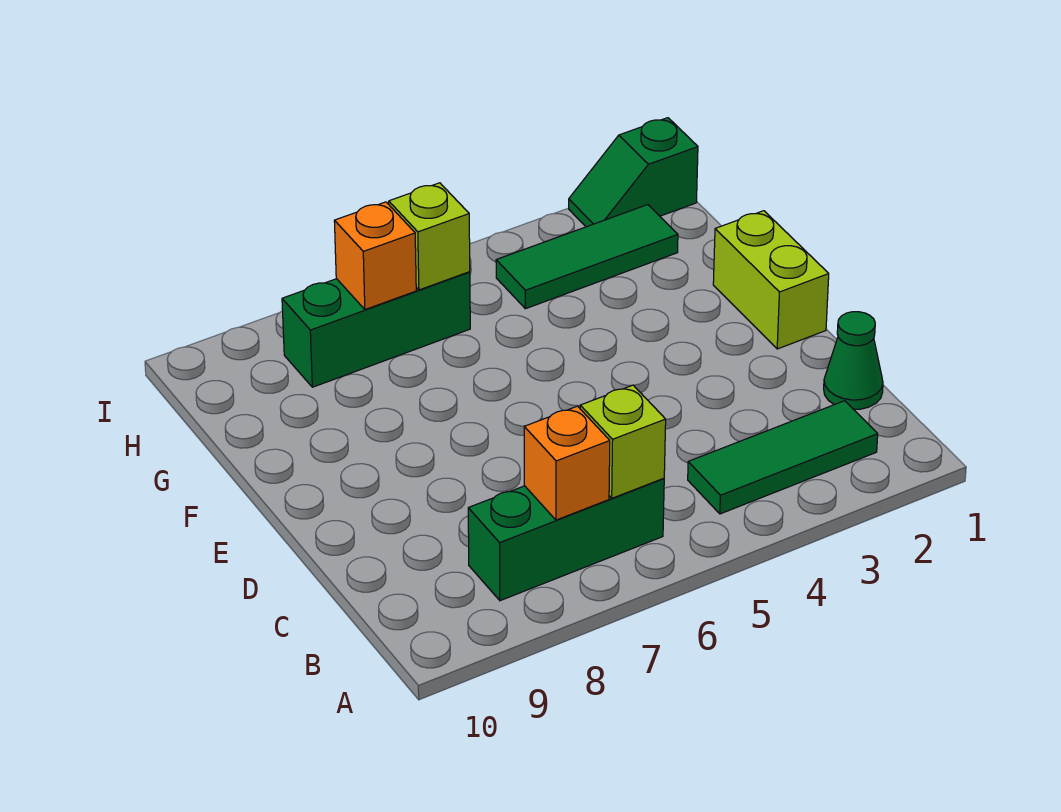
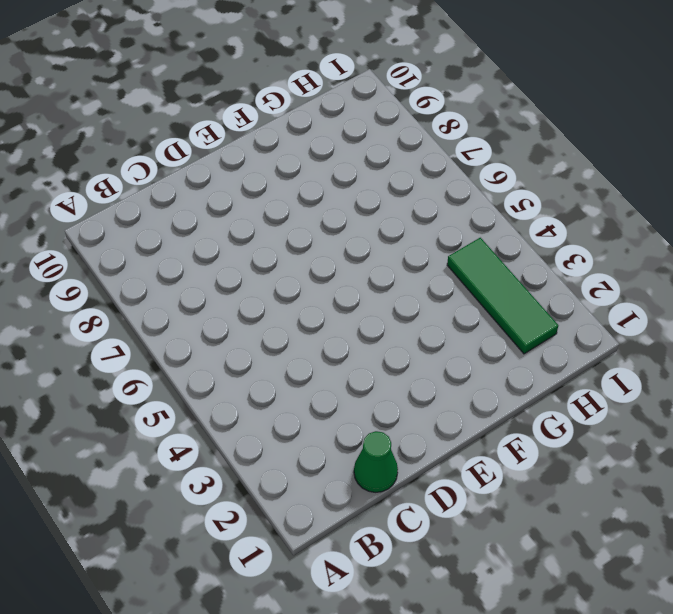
none -> green tile B2:B4 level 1
none -> green brick B6:B8 level 1

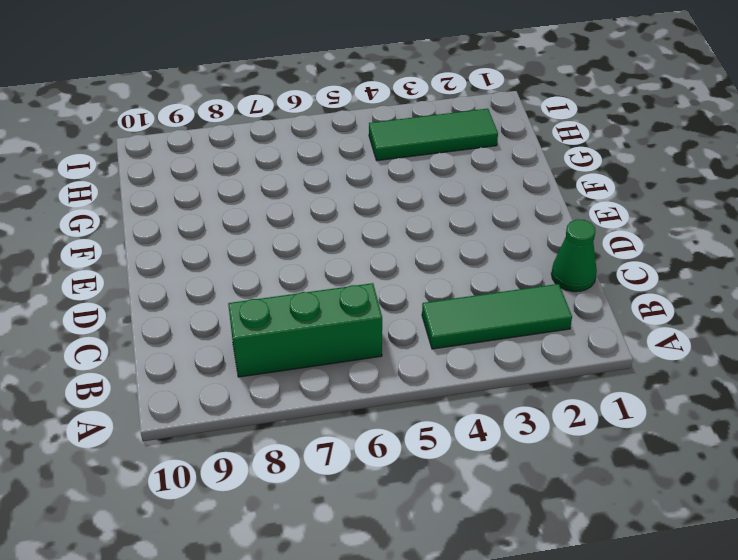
none -> lime brick E1:F1 level 1
none -> green brick H6:H8 level 1

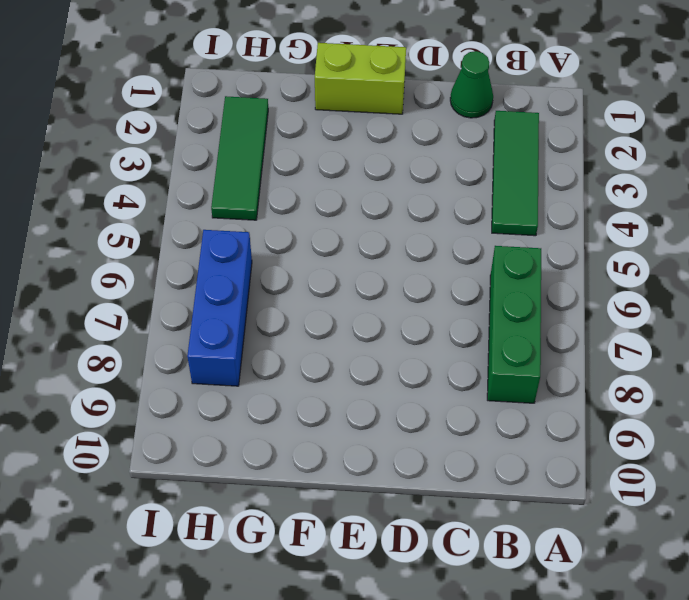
blue brick H6:H8 level 1 -> green brick H6:H8 level 1
none -> green slope I1:I2 level 1 top 1
none -> lime brick B6 level 2

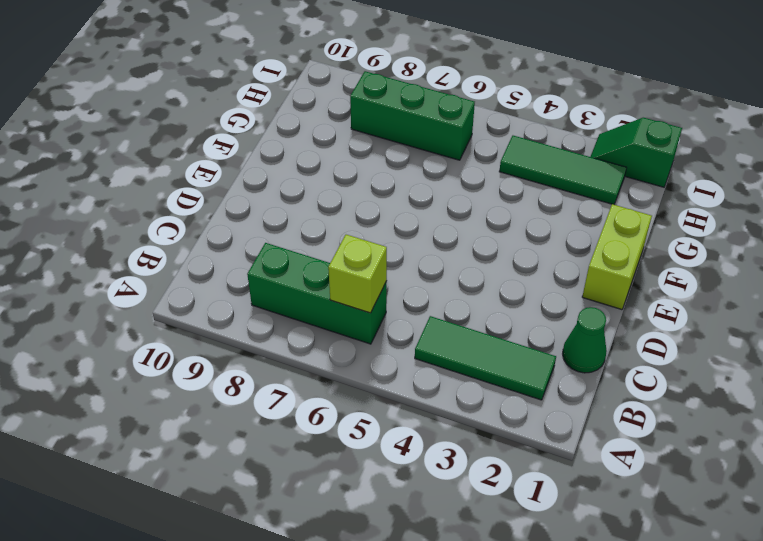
none -> orange brick B7 level 2
none -> lime brick H6 level 2

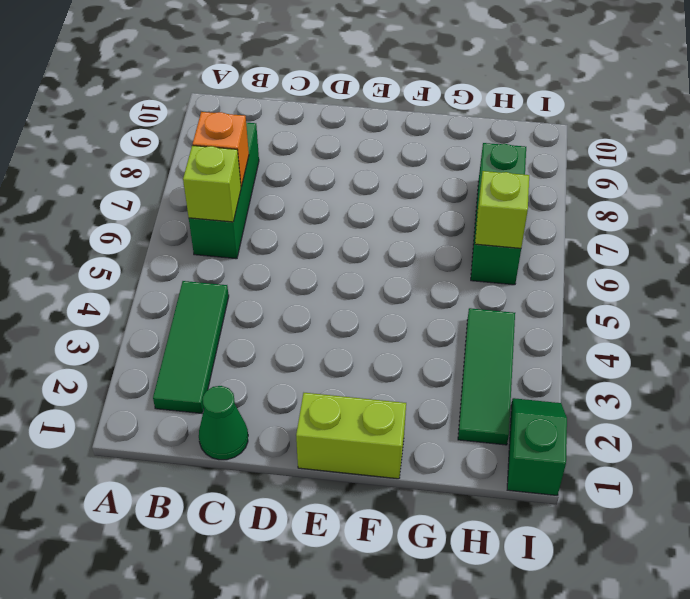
none -> orange brick H7 level 2

